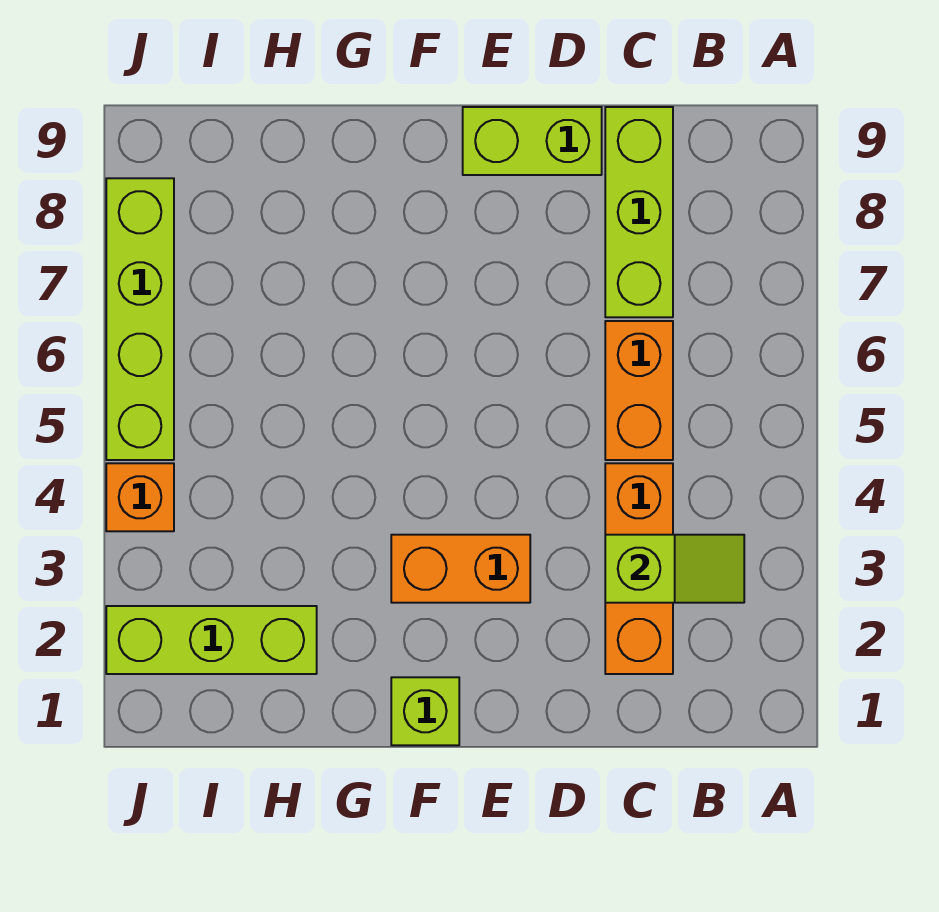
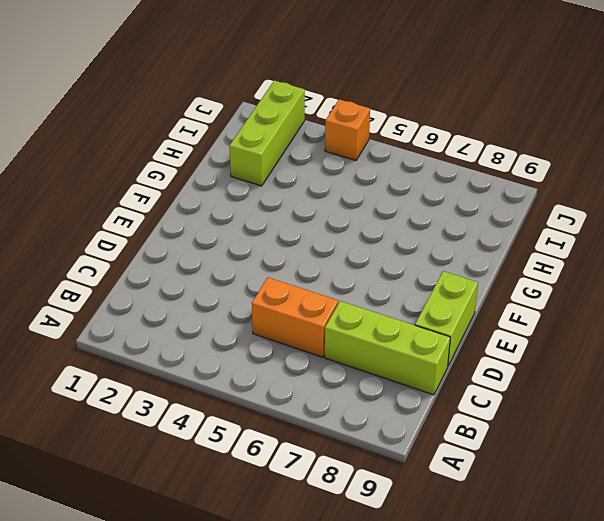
none -> orange brick C2:C4 level 1
none -> orange brick E3:F3 level 1

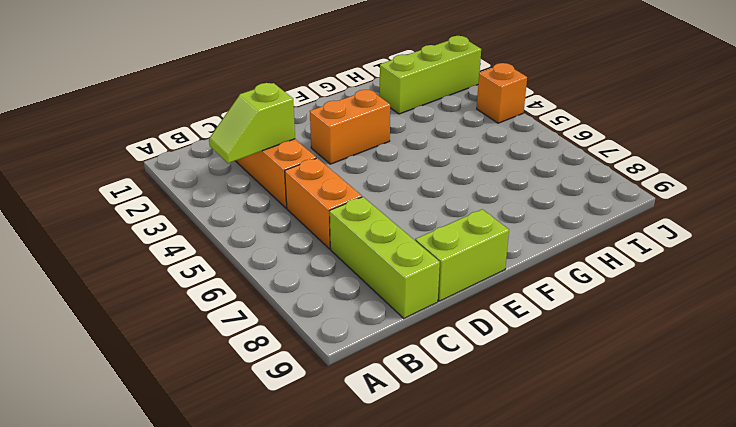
none -> lime brick F1 level 1
none -> lime brick J5:J8 level 1

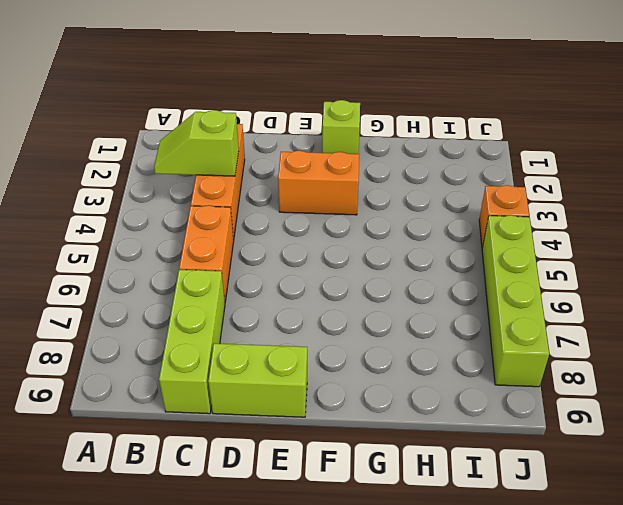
none -> lime brick H2:J2 level 1

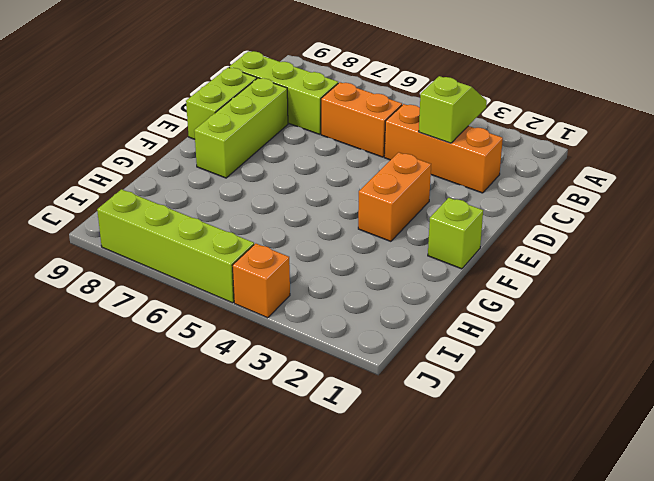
lime brick D8:F8 level 1 -> lime brick H2:J2 level 1

